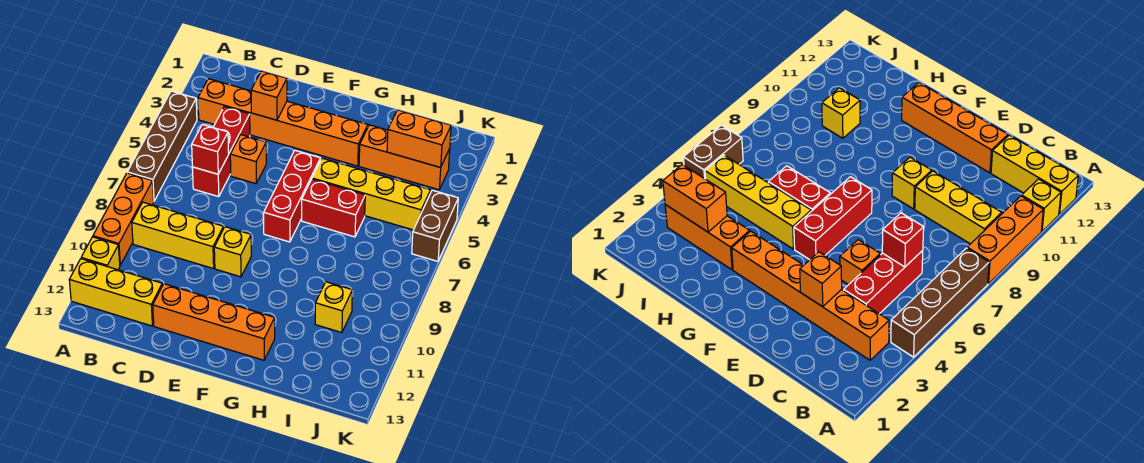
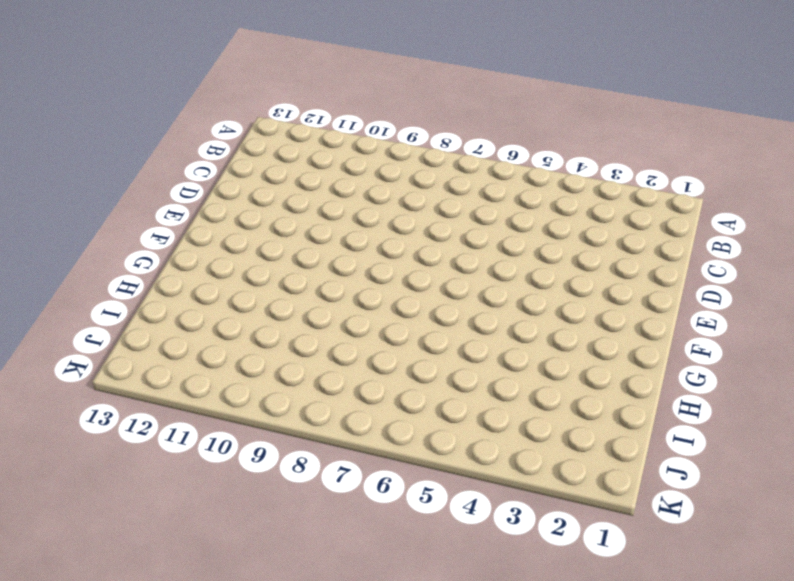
none -> brown brick A4:A7 level 1
none -> orange brick A8:A10 level 1
none -> yellow brick A11 level 1

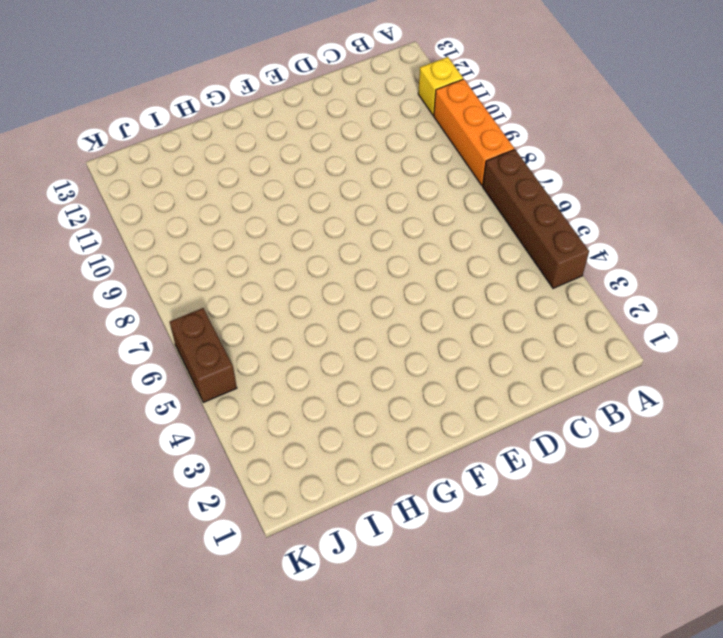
none -> yellow brick A12:C12 level 1
none -> orange brick B3:G3 level 1
none -> yellow brick B9:D9 level 1

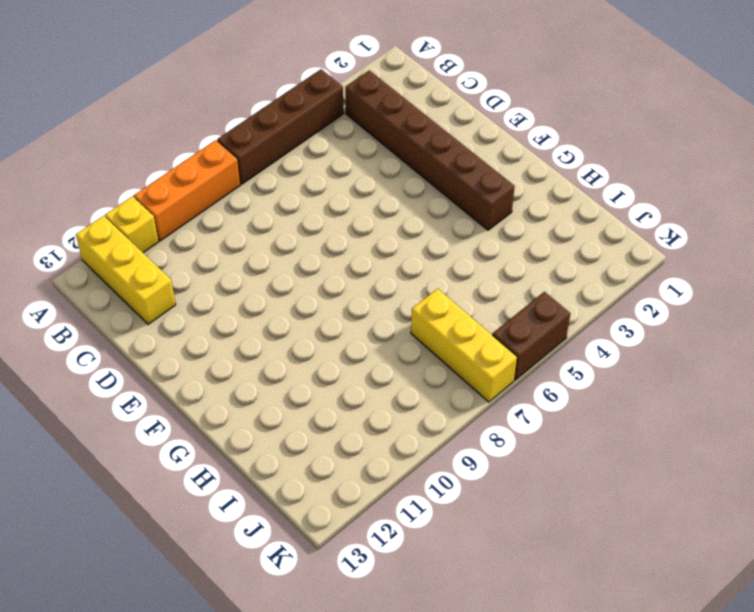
brown brick B3:G3 level 1 -> orange brick B3:G3 level 1
yellow brick I7:K7 level 1 -> yellow brick B9:D9 level 1
none -> red brick C4:C6 level 1
none -> orange brick D5 level 1
none -> orange brick D12:G12 level 1

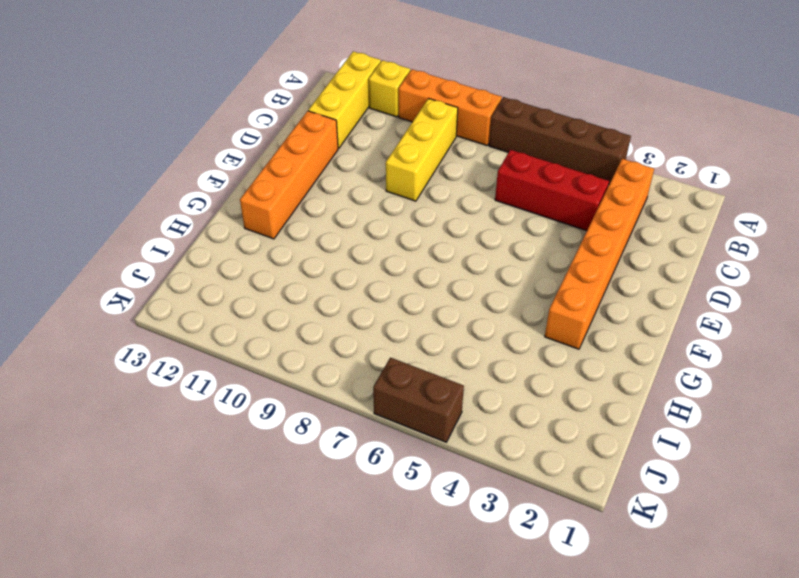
none -> orange brick D5 level 1
none -> yellow brick E9 level 1
none -> red brick F5:F7 level 1

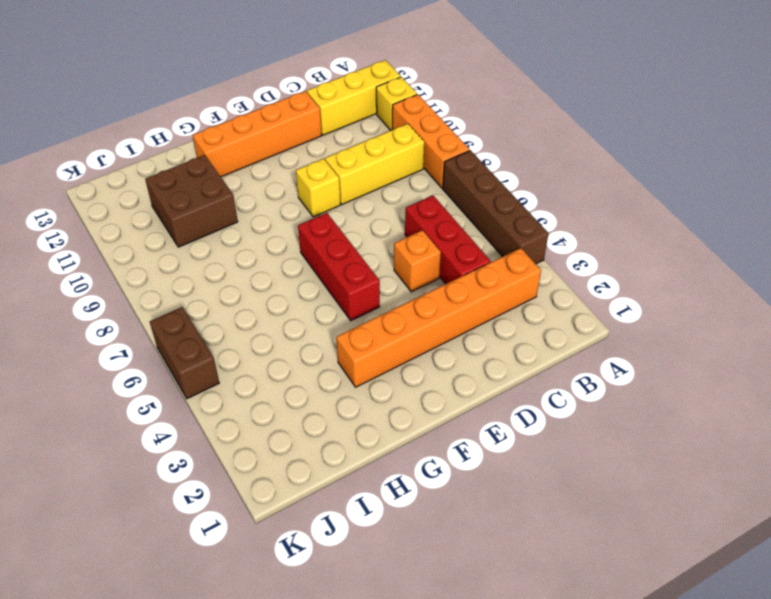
brown brick H10:I11 level 1 -> yellow brick I10 level 1
none -> yellow brick G5:J5 level 1
none -> red brick G6:H6 level 1
none -> orange brick H3:J3 level 1

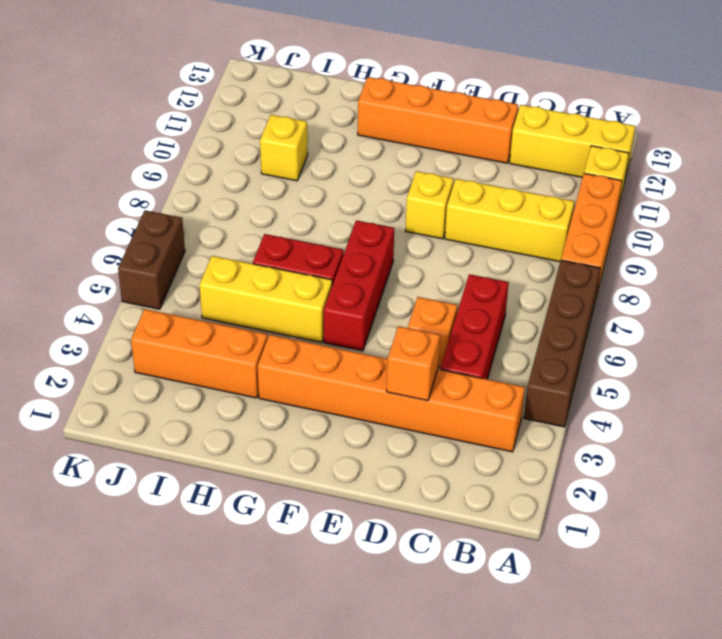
yellow brick G5:I5 level 1 -> yellow brick G5:J5 level 1
none -> red brick C6 level 2
none -> orange brick I3:J3 level 2

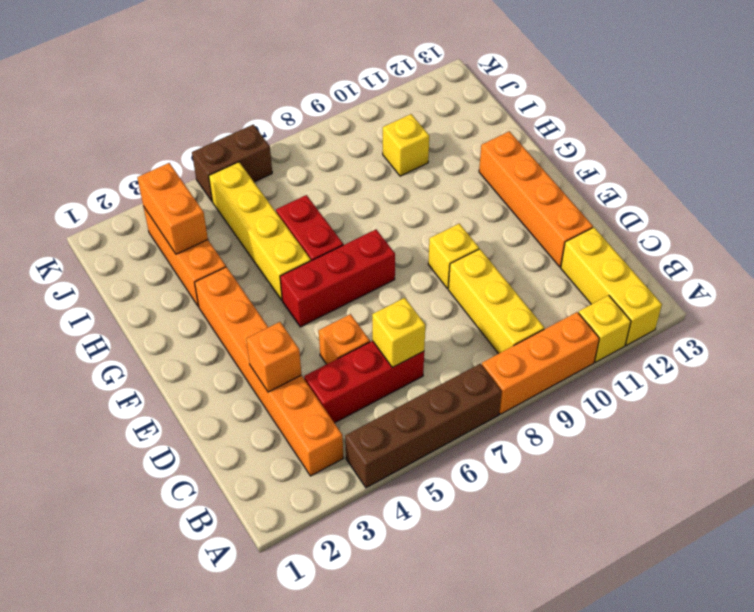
yellow brick C6 level 2 -> red brick C6 level 2

